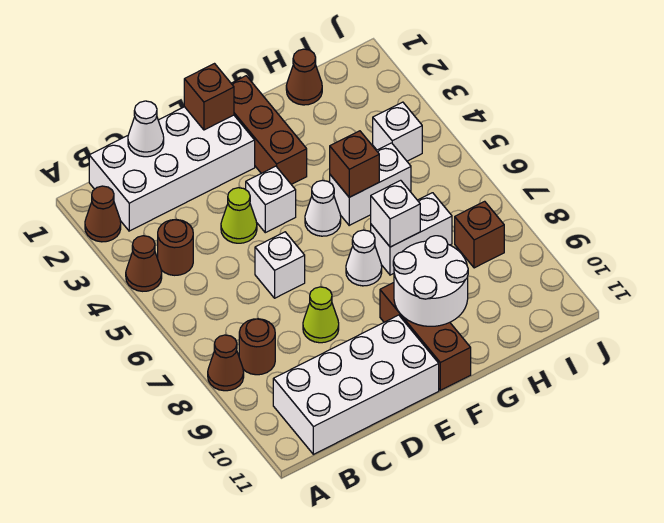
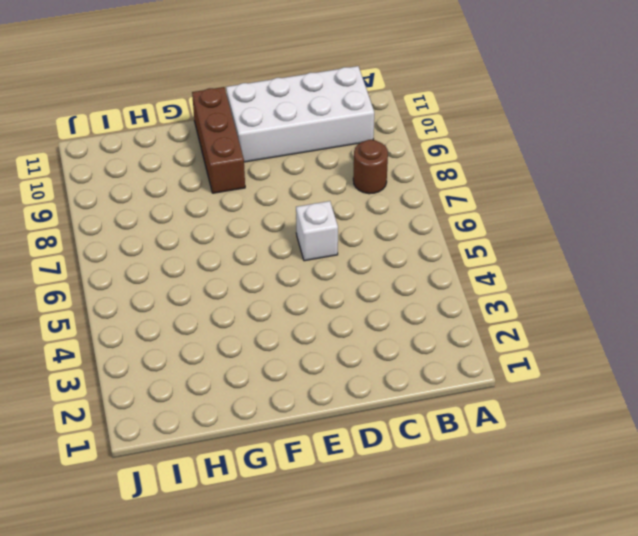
none -> brown cone A2 level 1
none -> brown cone A4 level 1
none -> brown cone A8 level 1

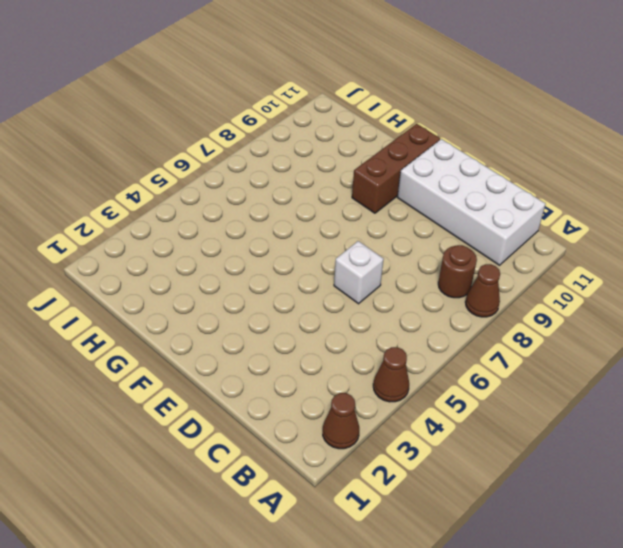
none -> white brick B1:E2 level 1
none -> brown round brick B4 level 1
none -> lime cone D4 level 1

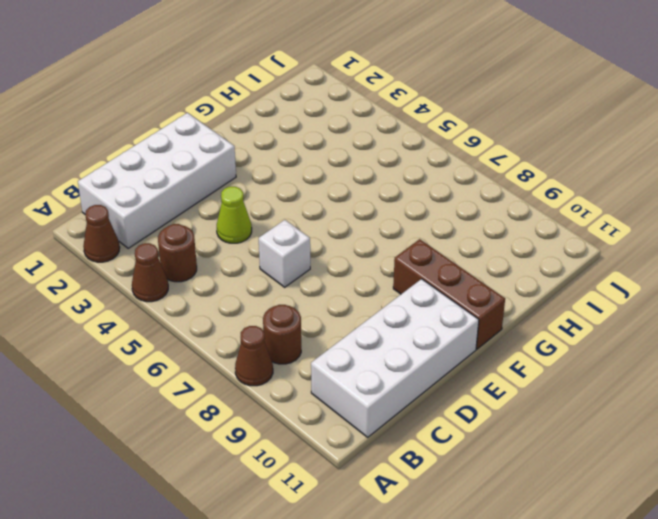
none -> lime cone D8 level 1
none -> white brick E4 level 1
none -> brown brick F1:F3 level 1

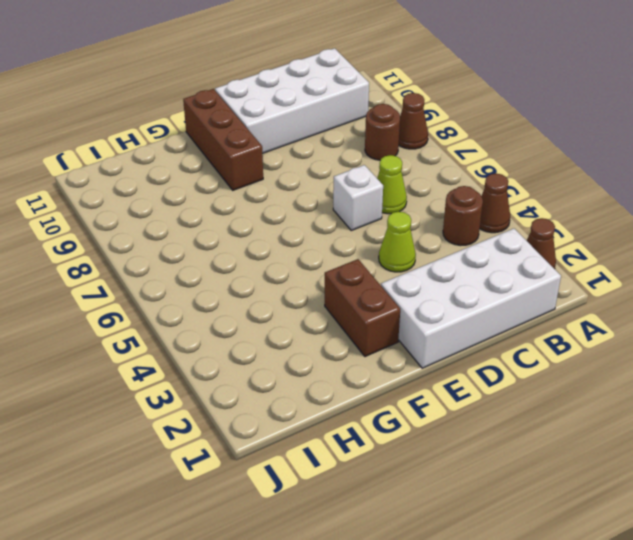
lime cone C6 level 1 -> lime cone D8 level 1
brown brick F2:F3 level 1 -> brown brick F1:F3 level 1
none -> white brick E4 level 1
none -> white cone F5 level 1
none -> white cone F7 level 1

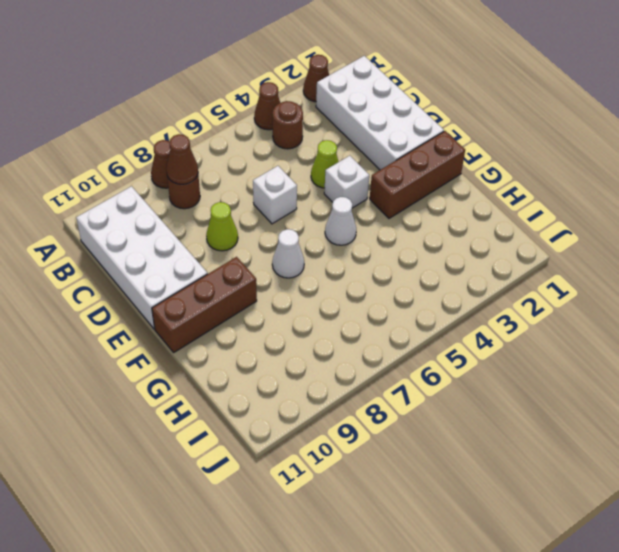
brown cone B8 level 2 -> brown cone H1 level 1
none -> white brick G5:H5 level 1
none -> white brick G7:H7 level 1
none -> white brick I4 level 1

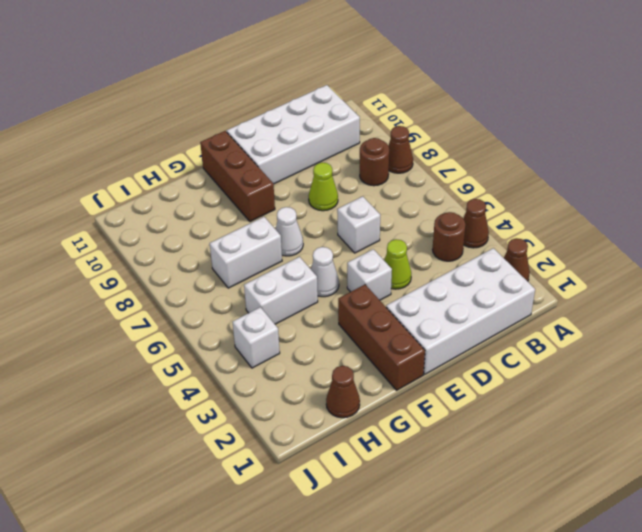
none -> brown brick I8 level 1
none -> white cone C1 level 2
none -> brown brick E1 level 2

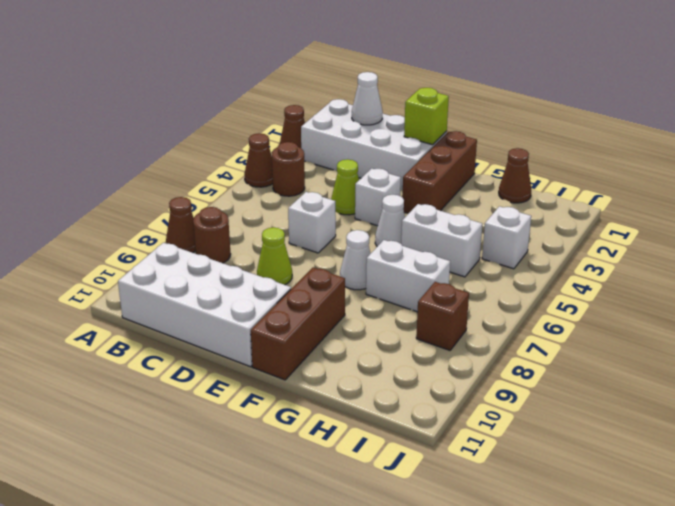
lime brick E1 level 2 -> brown brick E1 level 2
none -> white round brick F9:G10 level 2
none -> brown brick G5 level 2
none -> white brick G7 level 2

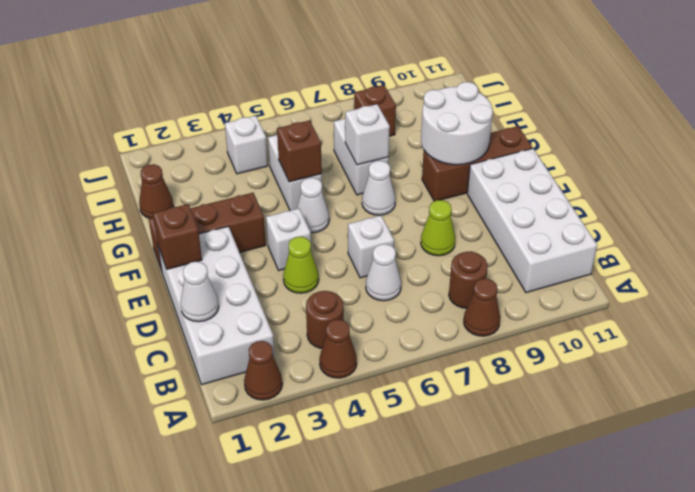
white cone C6 level 1 -> none

